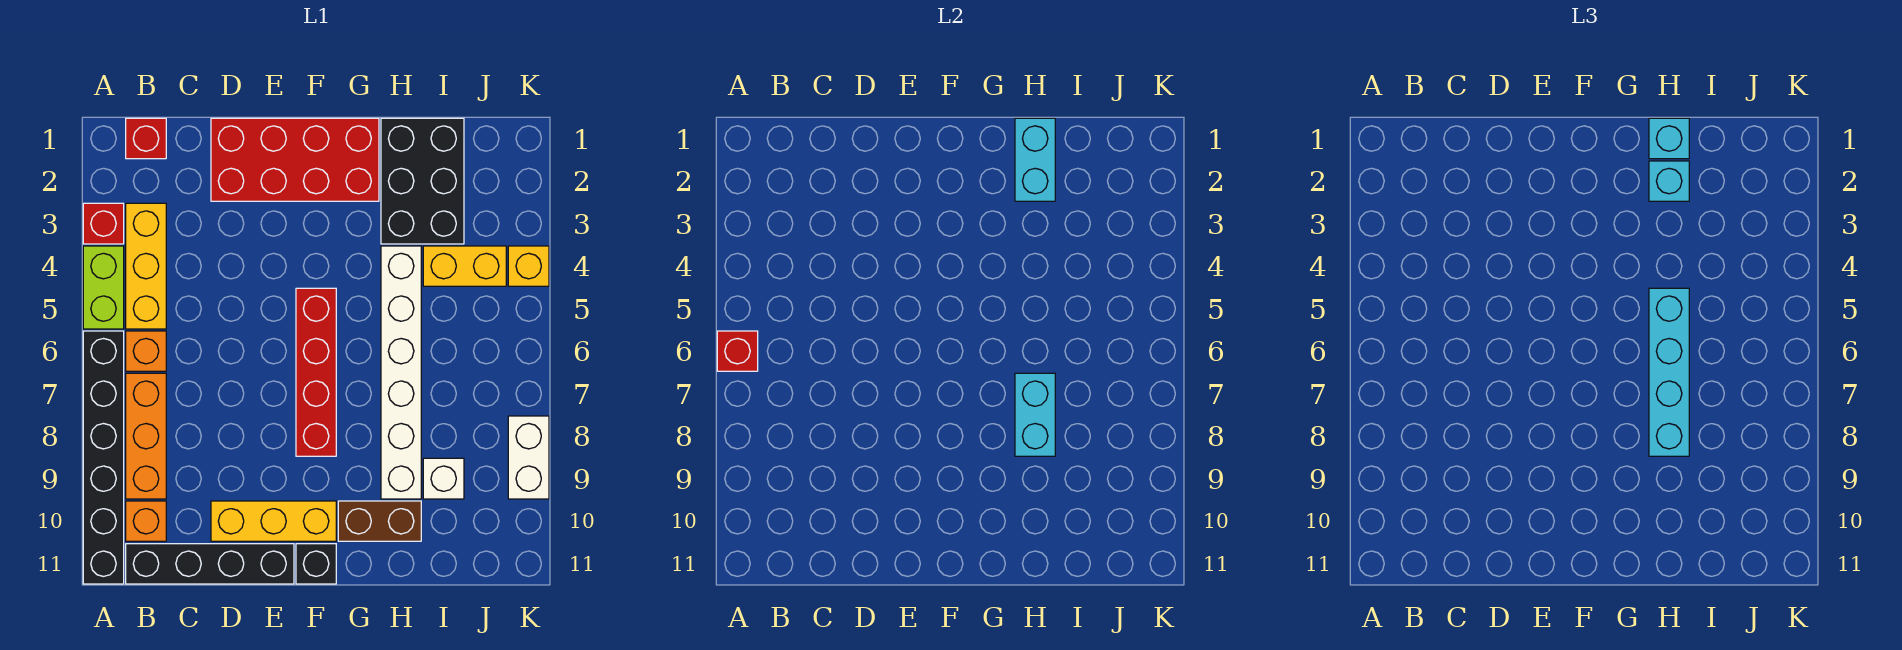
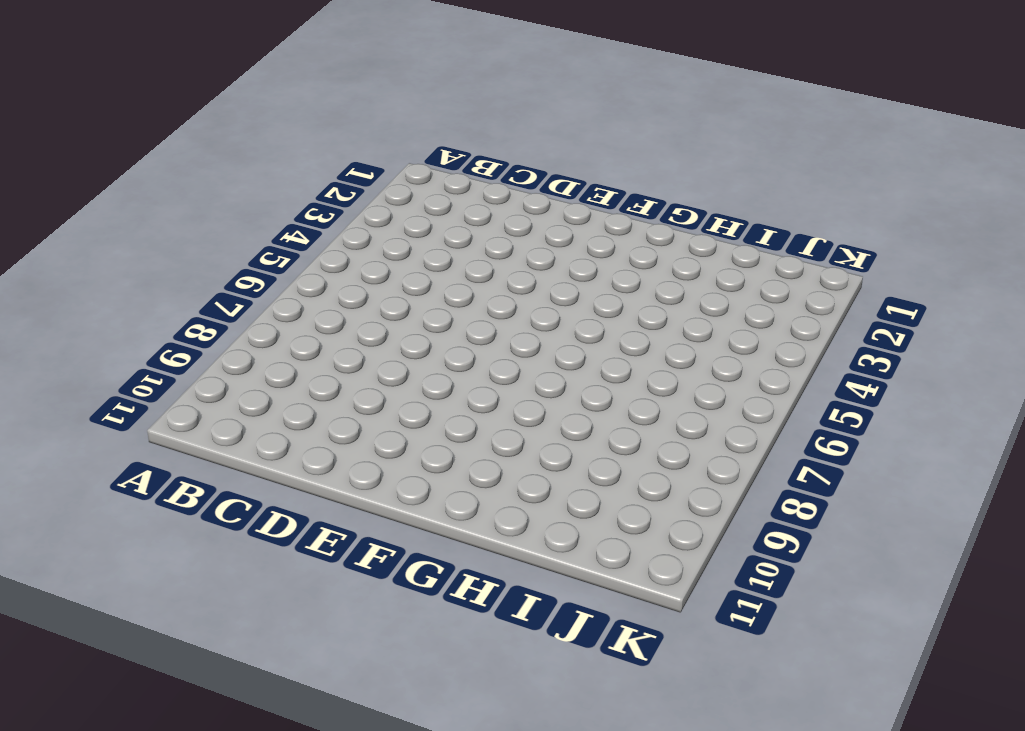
none -> red brick A3 level 1
none -> lime brick A4:A5 level 1
none -> black brick A6:A11 level 1

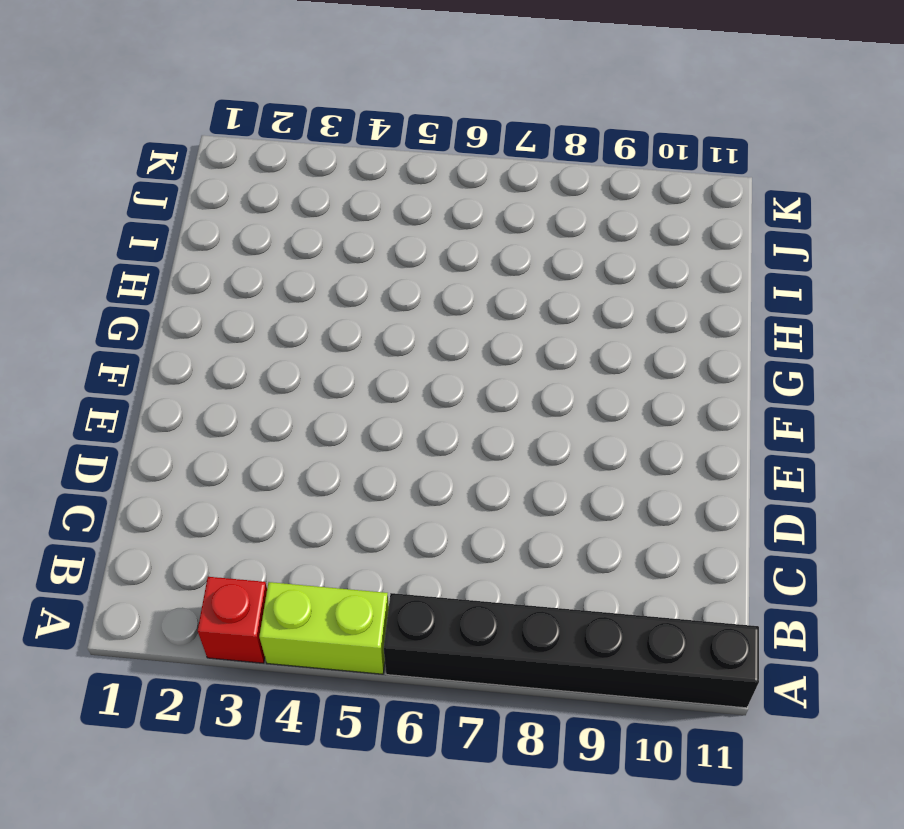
none -> red brick B1 level 1
none -> yellow brick B3:B5 level 1
none -> orange brick B6 level 1

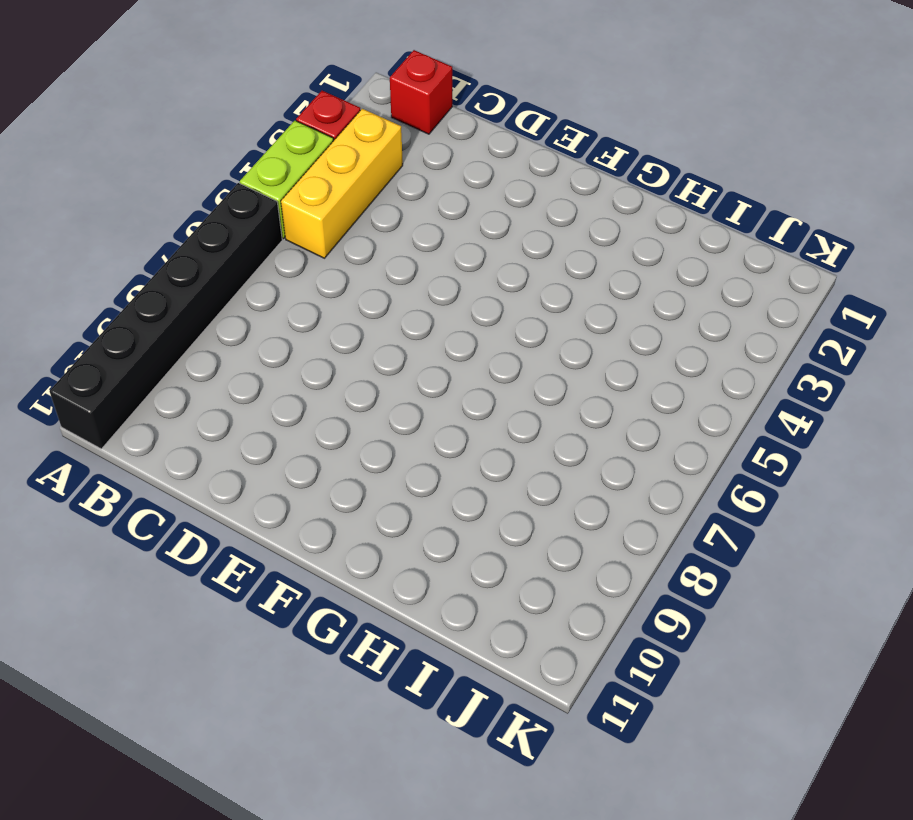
none -> orange brick B6 level 1
none -> orange brick B7:B9 level 1
none -> orange brick B10 level 1

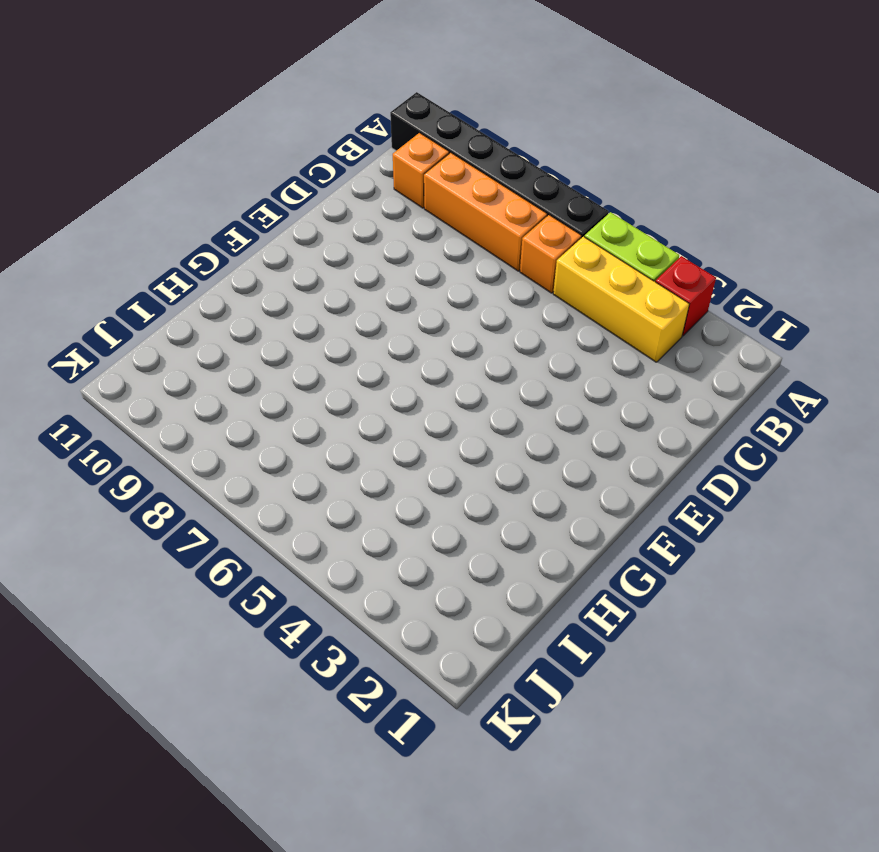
none -> red brick B1 level 1
none -> black brick B11:E11 level 1
none -> red brick D1:G2 level 1

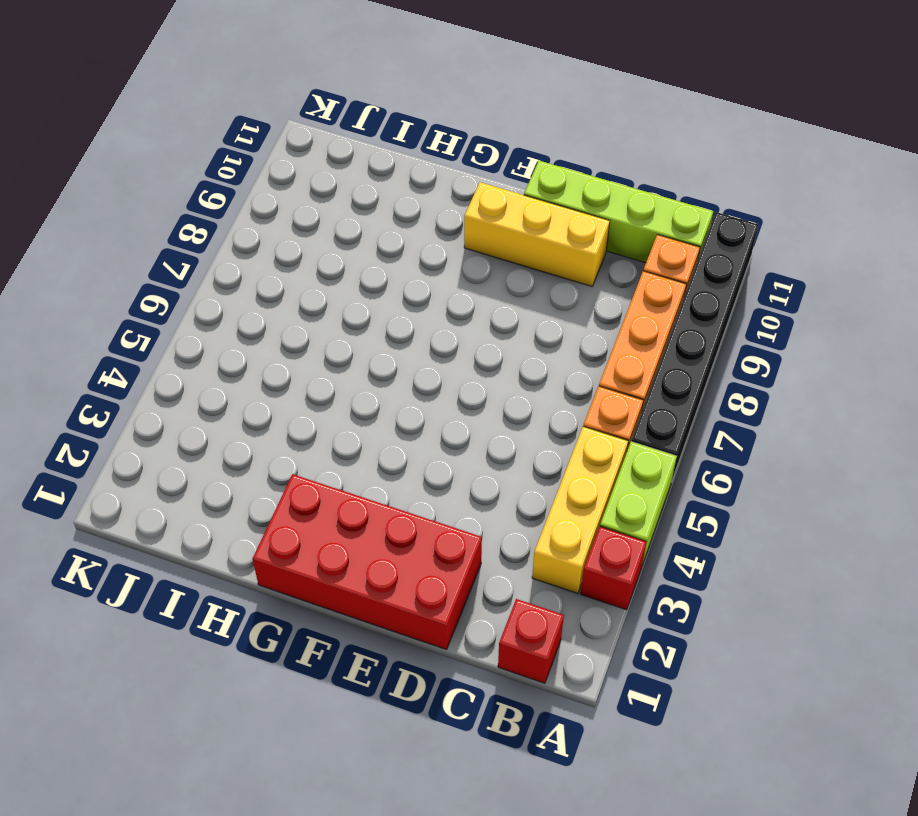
lime brick B11:E11 level 1 -> black brick B11:E11 level 1
none -> red brick F5:F8 level 1
none -> black brick F11 level 1
none -> brown brick G10:H10 level 1

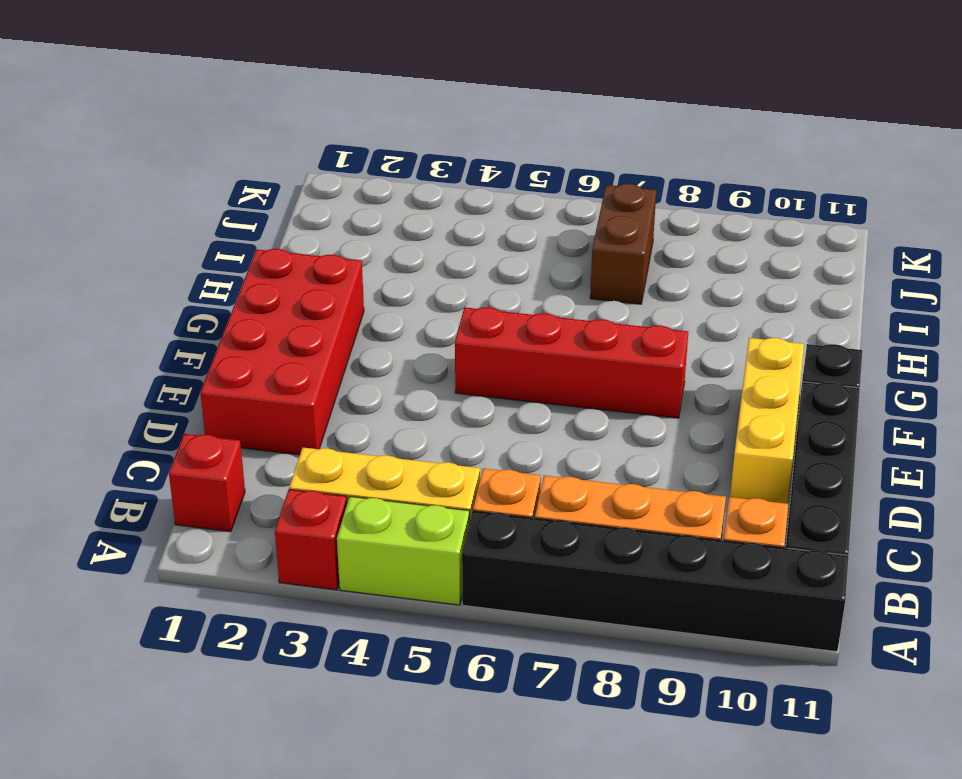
brown brick I7:J7 level 1 -> brown brick G10:H10 level 1
none -> black brick H1:I3 level 1
none -> white brick H4:H9 level 1
none -> yellow brick I4:J4 level 1

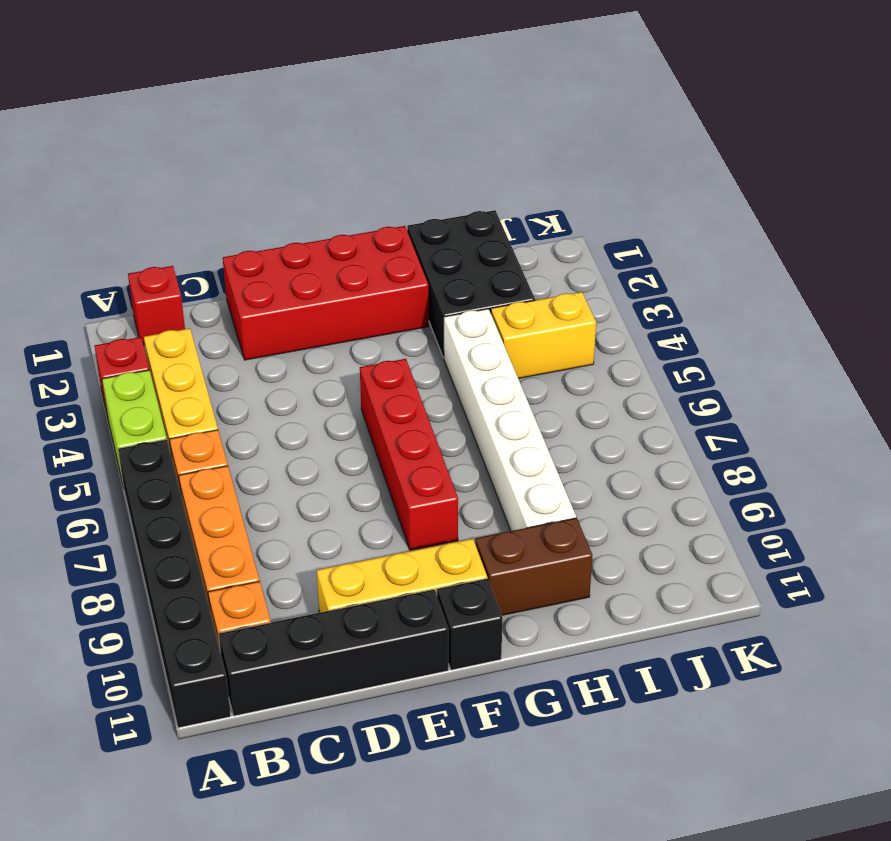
none -> white brick I9 level 1
none -> yellow brick K4 level 1
none -> white brick K8:K9 level 1

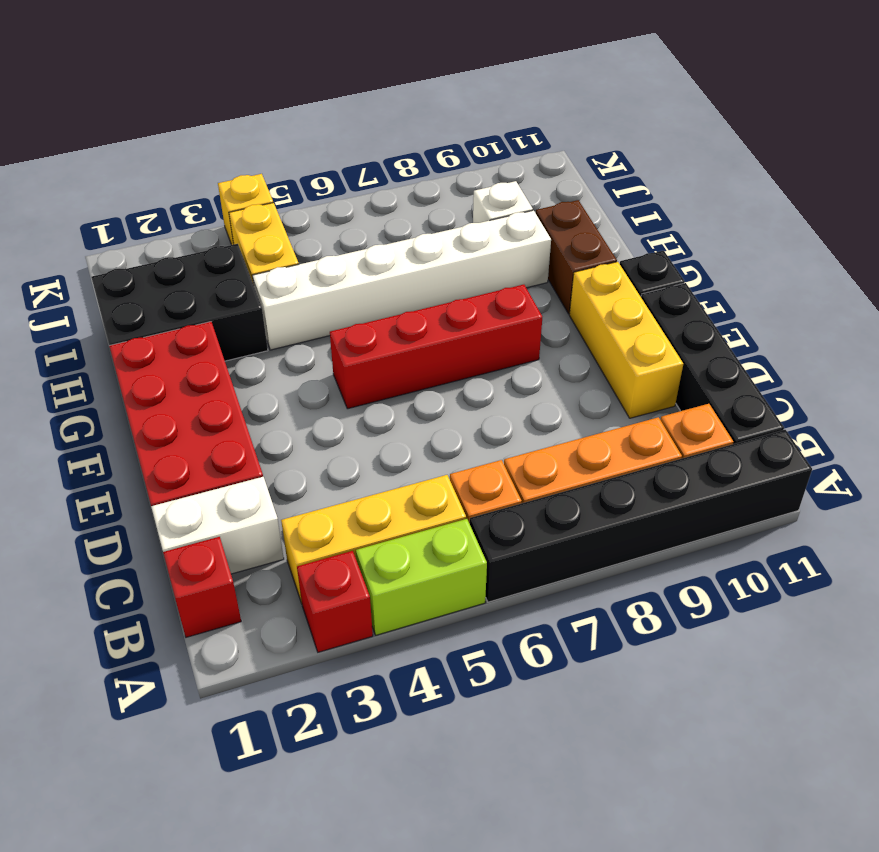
white brick C1:C2 level 1 -> white brick K8:K9 level 1
none -> red brick A6 level 2
none -> cyan brick H1:H2 level 2
none -> cyan brick H7:H8 level 2

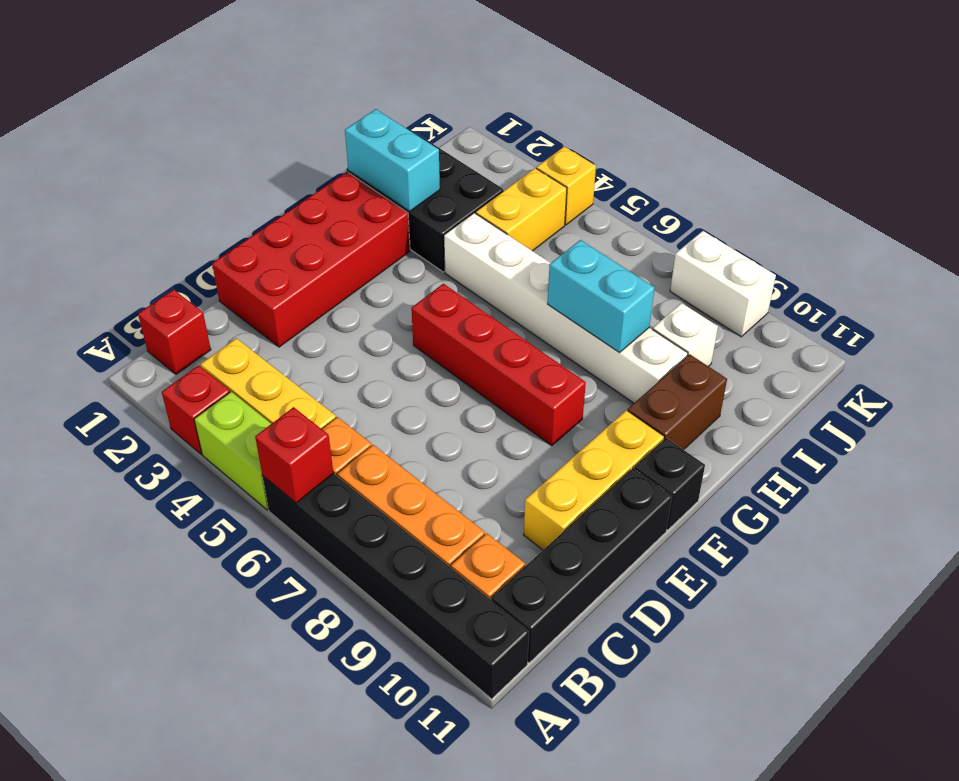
none -> cyan brick H1 level 3
none -> cyan brick H2 level 3
none -> cyan brick H5:H8 level 3

